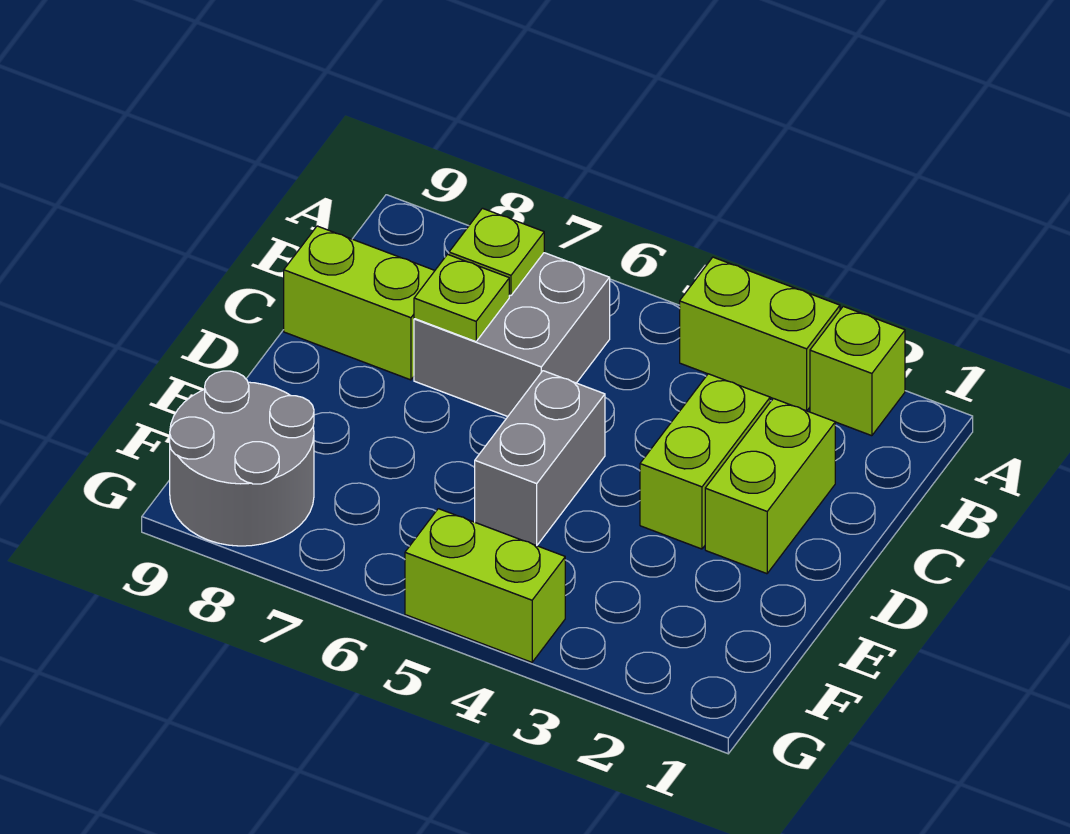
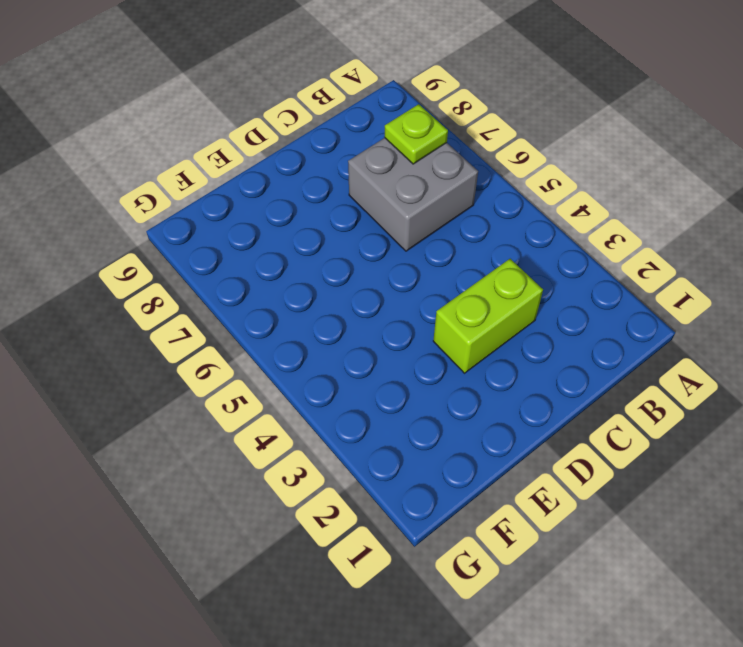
none -> lime brick A2 level 1
none -> lime brick A3:A4 level 1

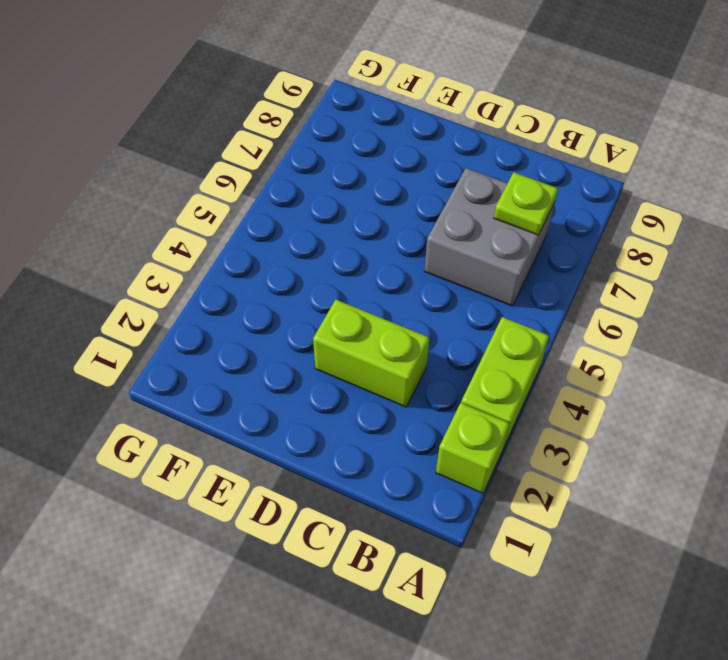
none -> lime brick C2:D2 level 1
none -> lime brick C8:C9 level 1

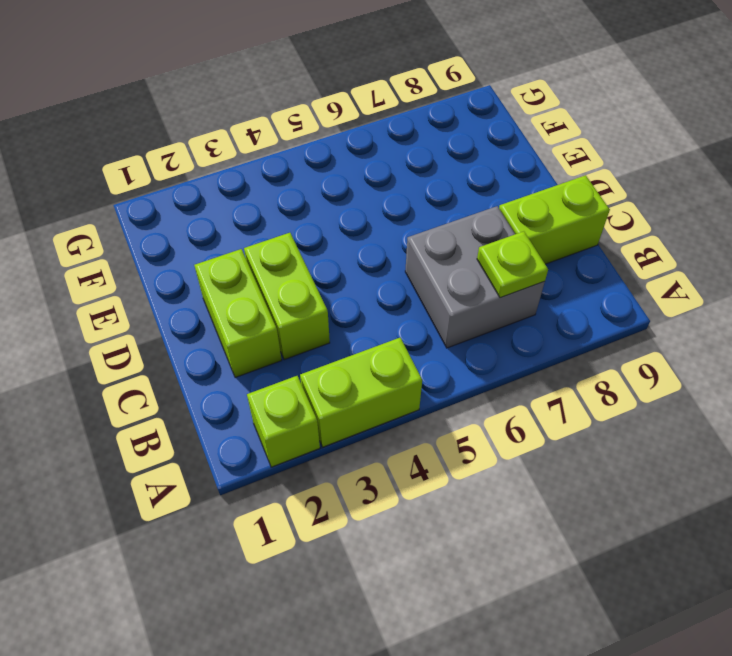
none -> grey brick D5:E5 level 1
none -> grey round brick F8:G9 level 1

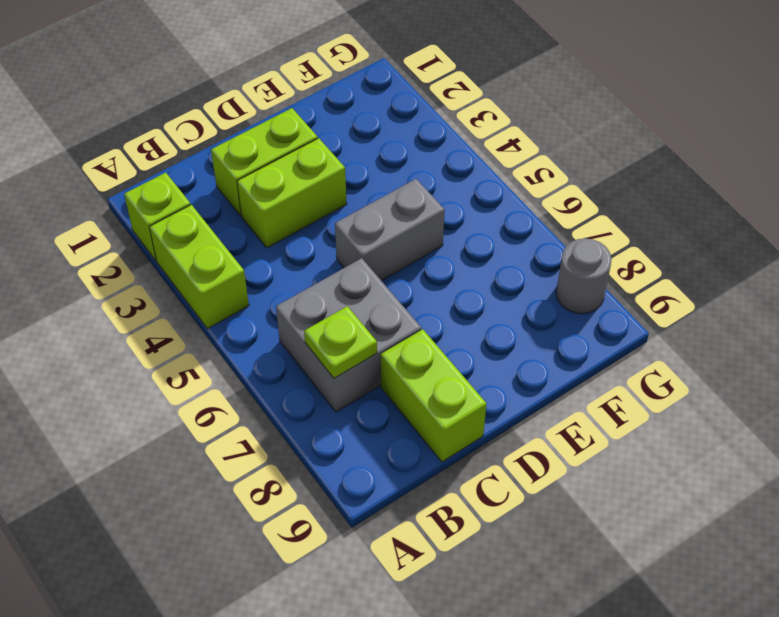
grey round brick G8 level 1 -> grey round brick F8:G9 level 1
none -> lime brick G4:G5 level 1
none -> lime plate C7 level 2

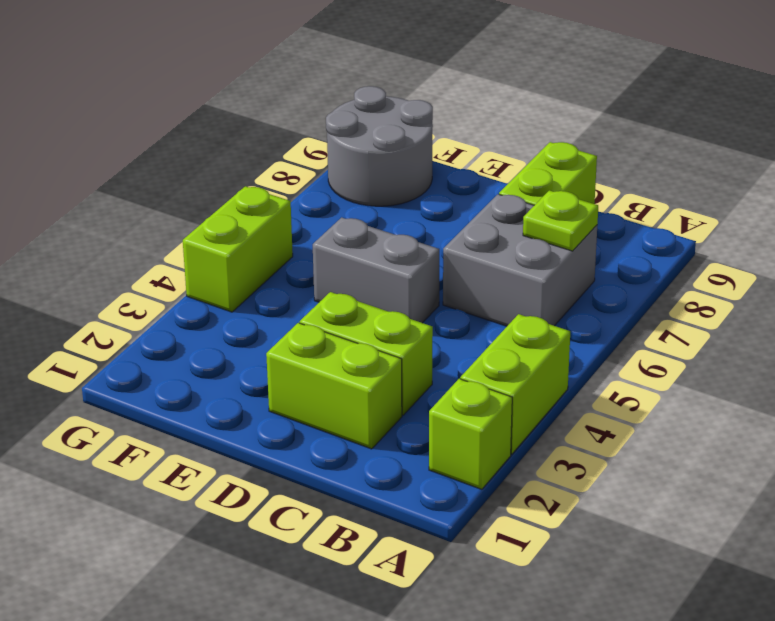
none -> lime plate C7 level 2

